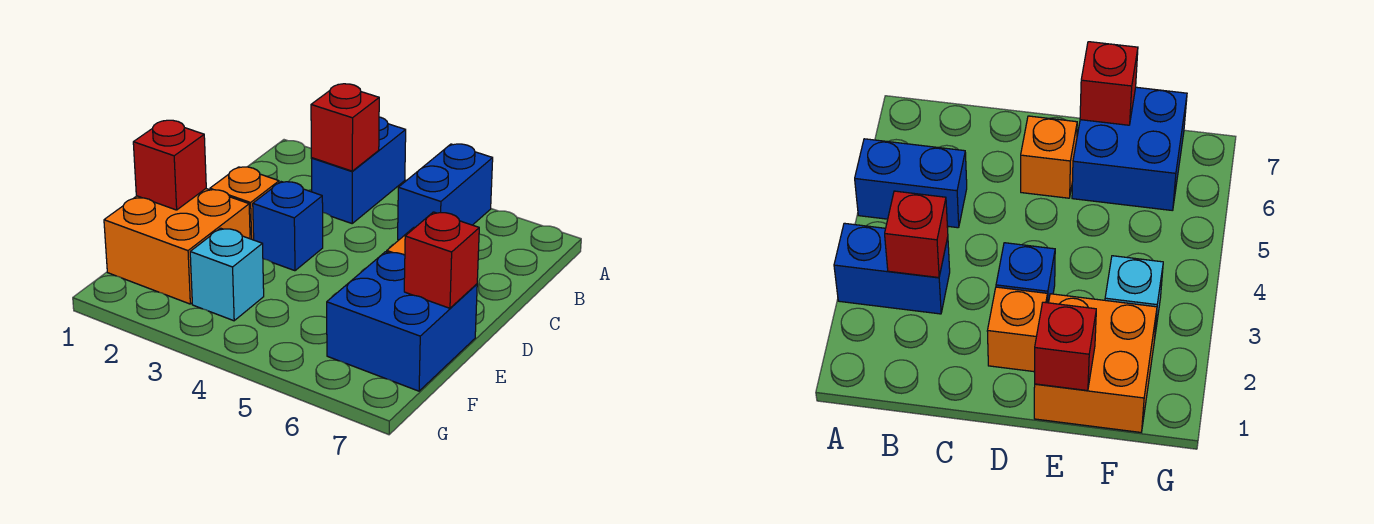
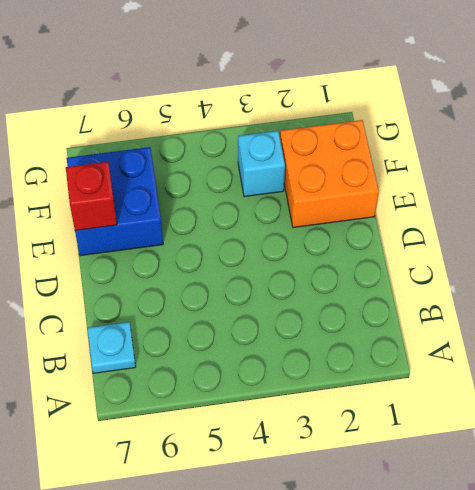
cyan plate B7 level 1 -> none
none -> blue brick A3:B3 level 1
none -> blue brick A5:B5 level 1

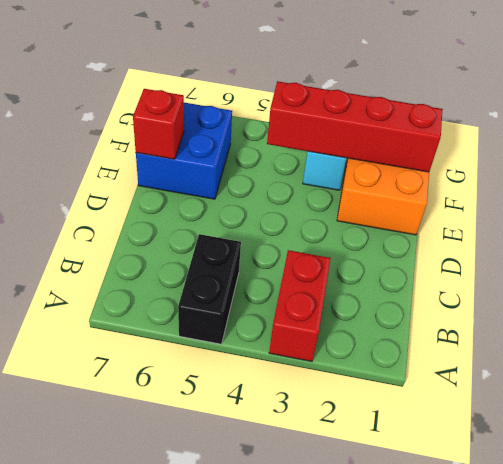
red brick A3:B3 level 1 -> blue brick A3:B3 level 1
black brick A5:B5 level 1 -> blue brick A5:B5 level 1
red brick F1:F4 level 2 -> none
none -> orange brick D2 level 1
none -> blue brick D3 level 1

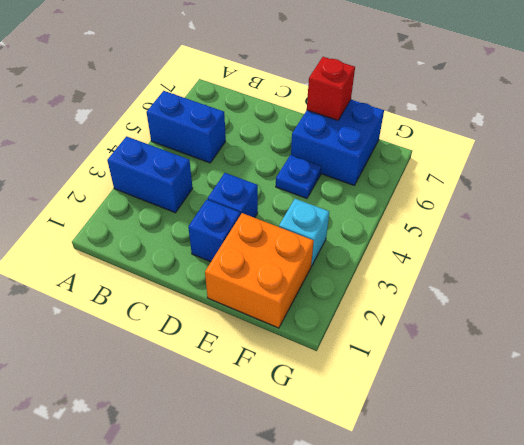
blue brick D2 level 1 -> orange brick D2 level 1
blue plate E5 level 1 -> none
none -> orange brick D6 level 1
none -> red brick B3 level 2

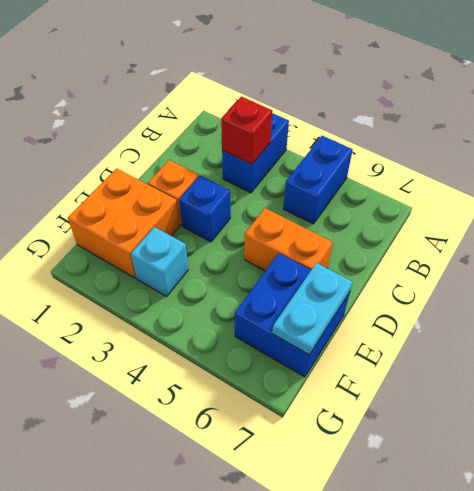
orange brick D5:D6 level 1 -> orange brick D6 level 1
cyan plate E7:F7 level 2 -> red brick E7 level 2
none -> red brick E1 level 2

